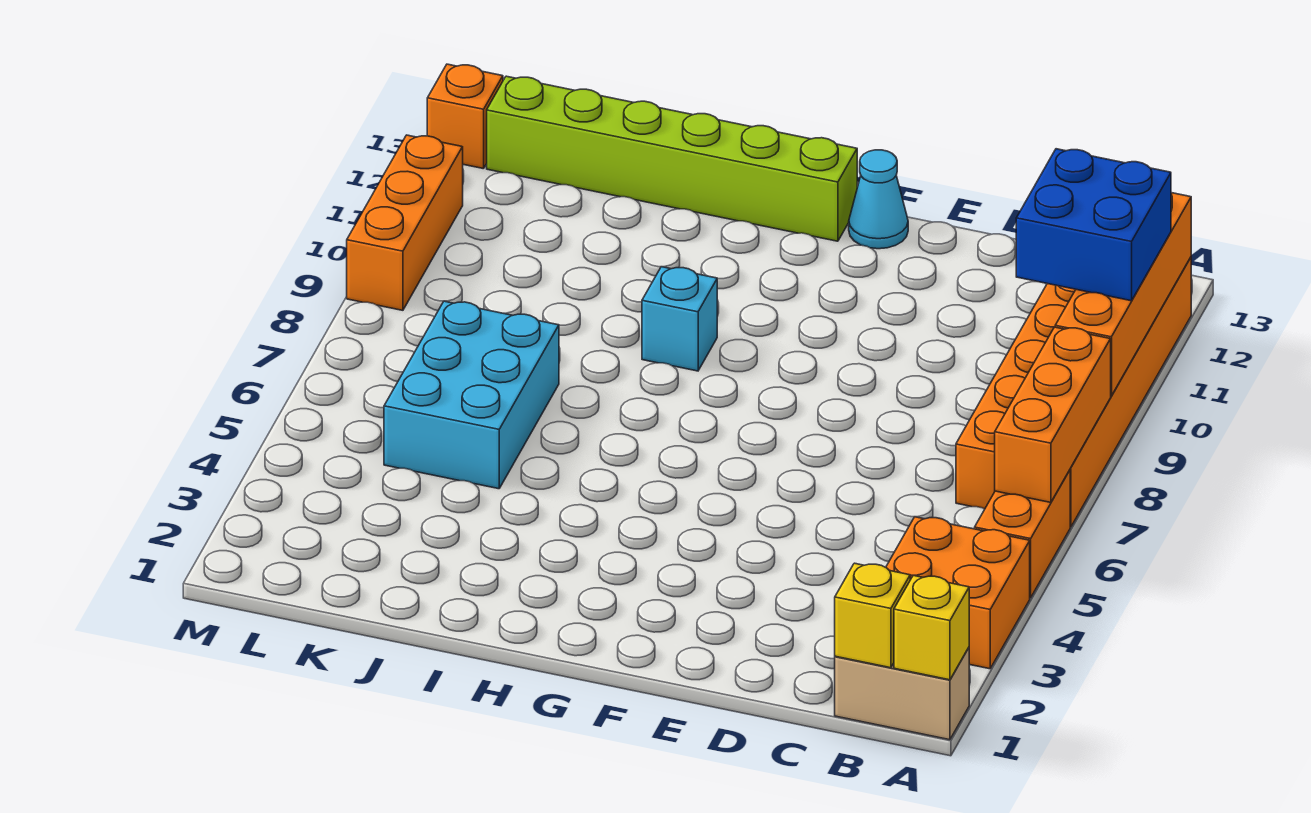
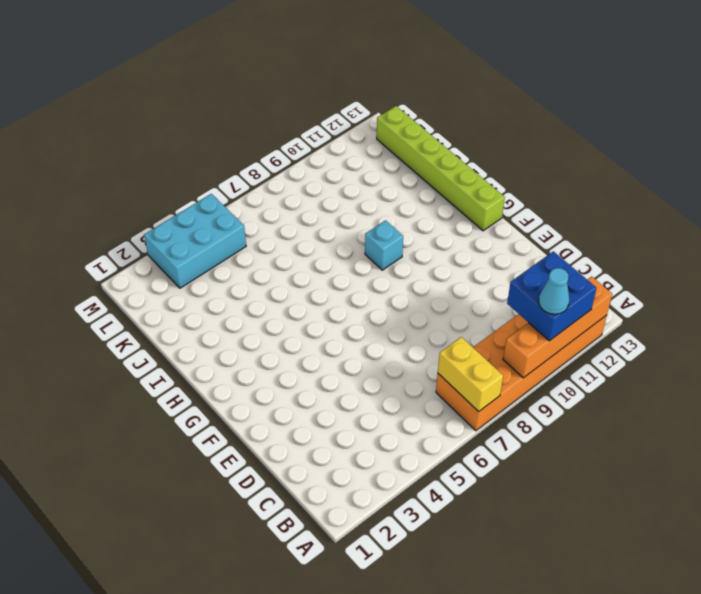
yellow brick A7:B7 level 2 -> orange brick A6:A8 level 2
cyan cone A10 level 4 -> cyan cone F13 level 1
cyan brick L3:M5 level 1 -> cyan brick J5:K7 level 1
none -> tan brick A1:B1 level 1
none -> orange brick A3:B4 level 1
none -> orange brick A5:A6 level 1

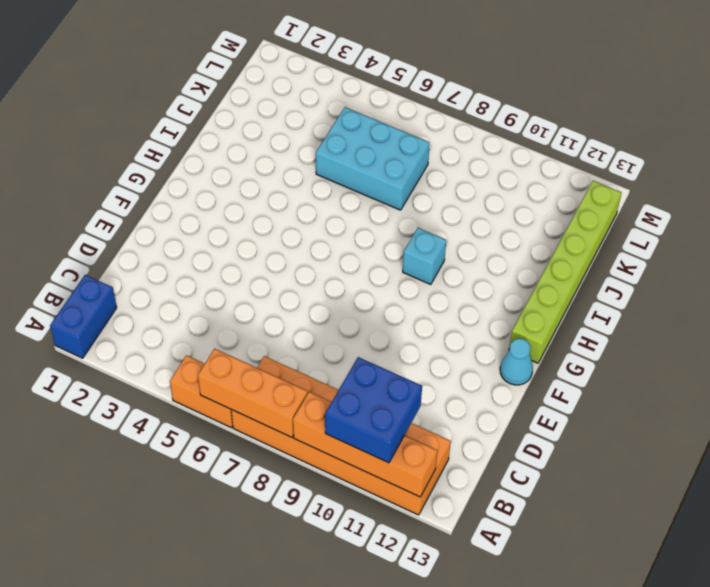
blue brick A1:B1 level 1 -> tan brick A1:B1 level 1
none -> orange brick A3:B4 level 1
none -> orange brick M9:M11 level 1
none -> orange brick M13 level 1

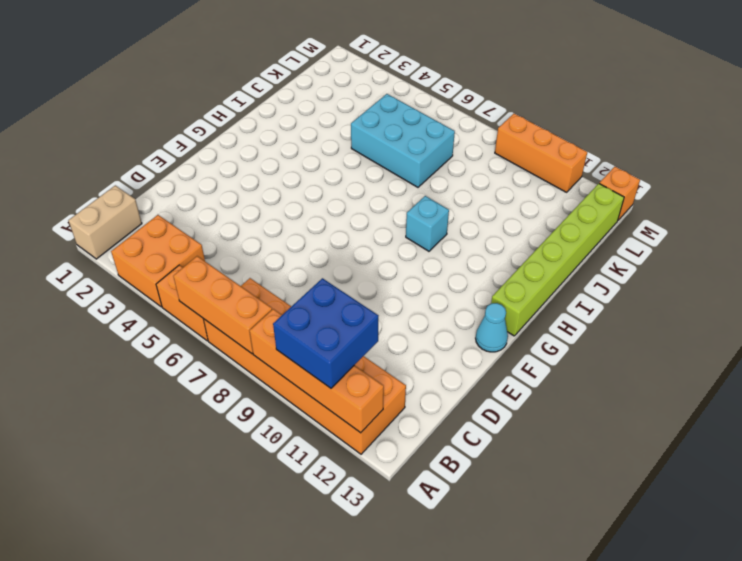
none -> yellow brick A1 level 2
none -> yellow brick B1 level 2

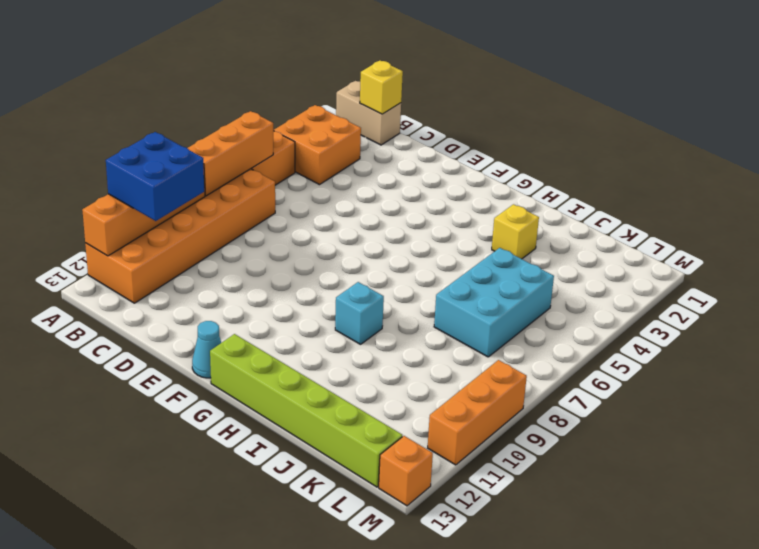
yellow brick I3 level 1 -> yellow brick A1 level 2

